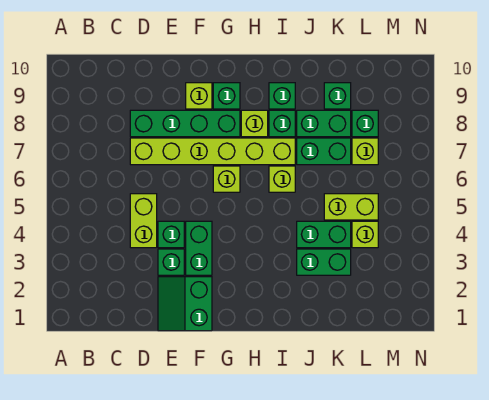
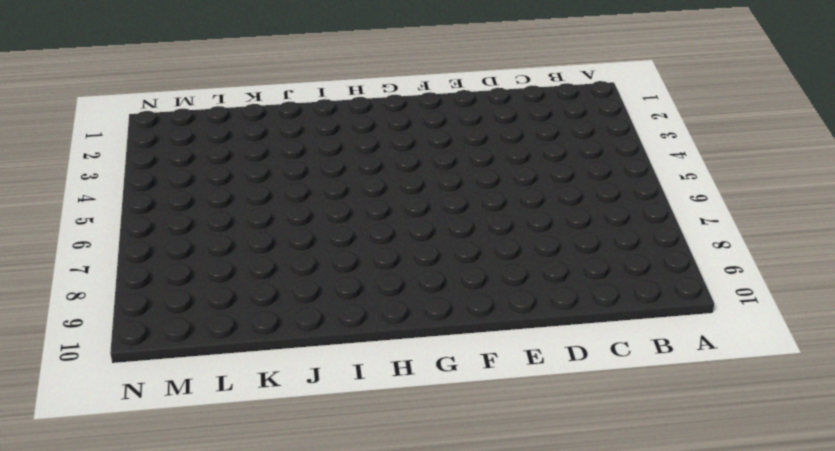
none -> lime brick D4:D5 level 1
none -> lime brick D7:I7 level 1
none -> green brick D8:G8 level 1

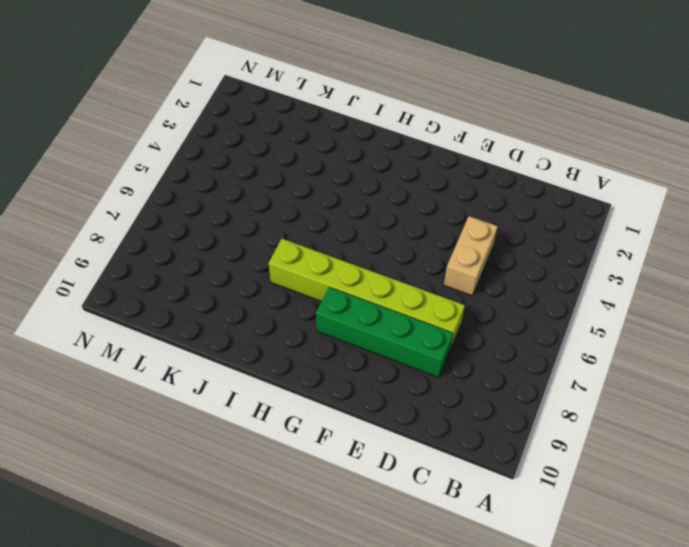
tan brick D4:D5 level 1 -> lime brick D4:D5 level 1
none -> green slope E1:F2 level 1 top F
none -> green brick E3 level 1
none -> green brick E4 level 1

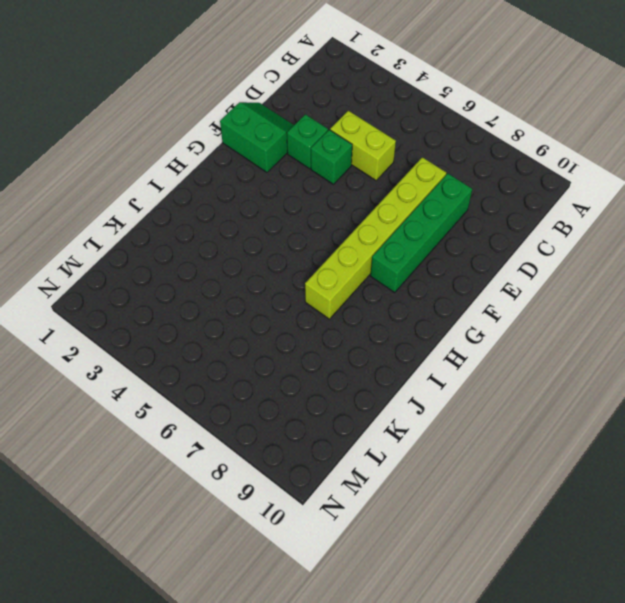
none -> green brick F3:F4 level 1
none -> lime brick F9 level 1
none -> lime brick G6 level 1

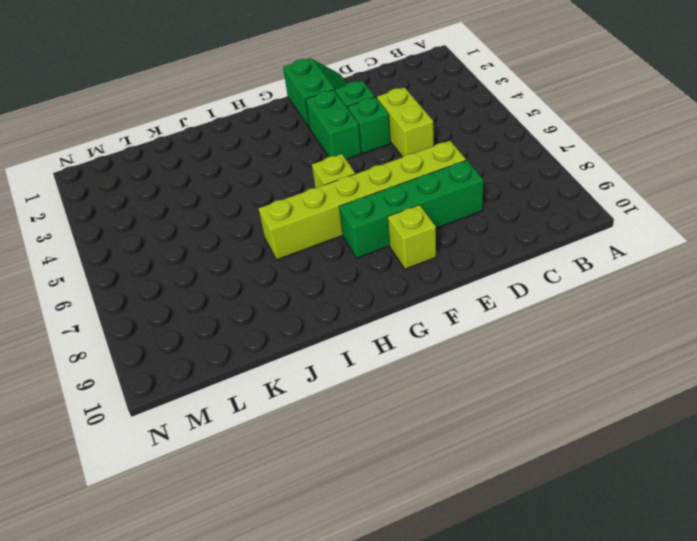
none -> green brick G9 level 1
none -> lime brick H8 level 1
none -> lime brick I6 level 1

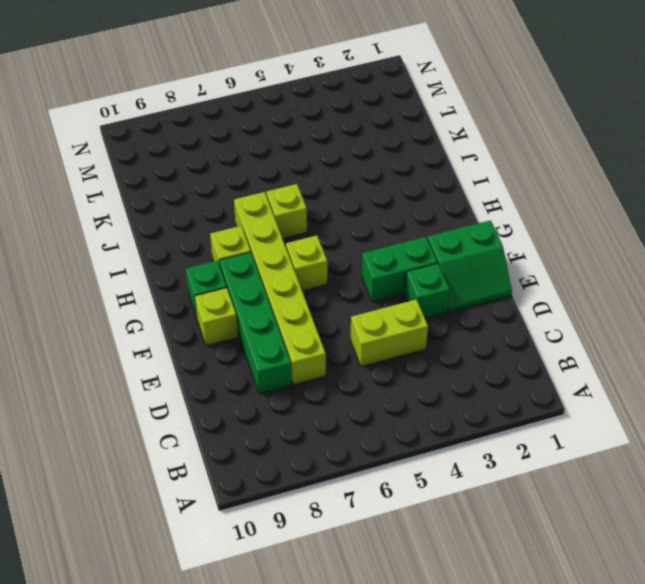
none -> green brick E4 level 1
none -> green brick I8 level 1
none -> green brick I9 level 1

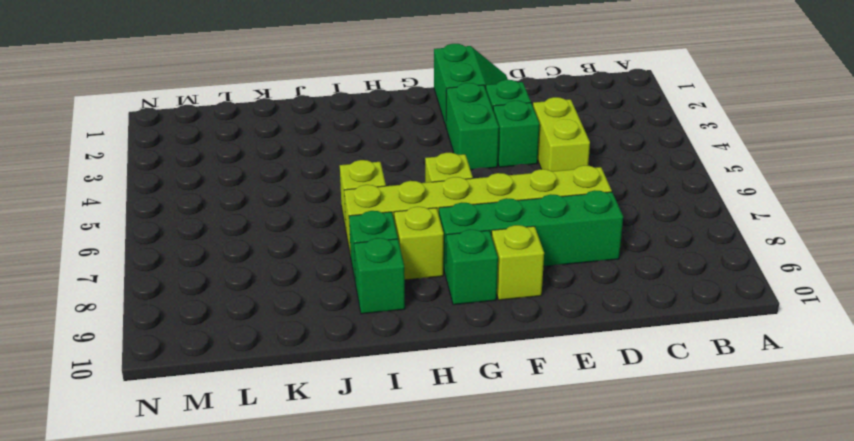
none -> green brick J3:K3 level 1
none -> green brick J4:K4 level 1
none -> green brick J7:K7 level 1

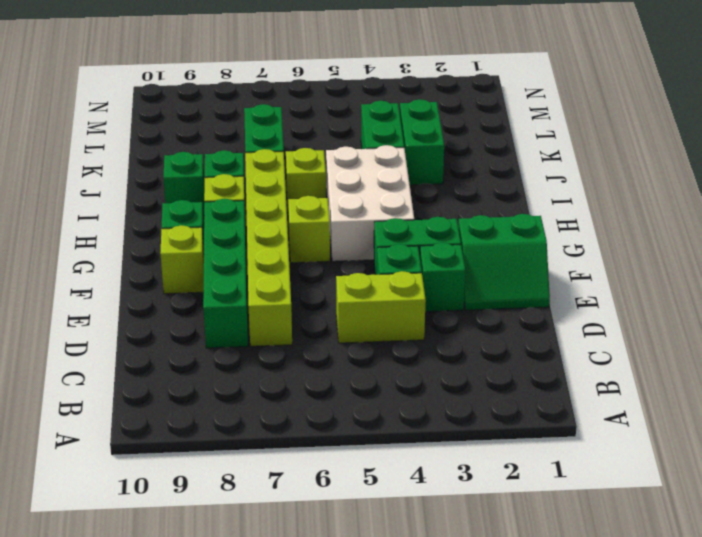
white brick G4:I5 level 1 -> none
none -> green brick J8:K8 level 1
none -> lime brick K5:L5 level 1
none -> green brick K9 level 1

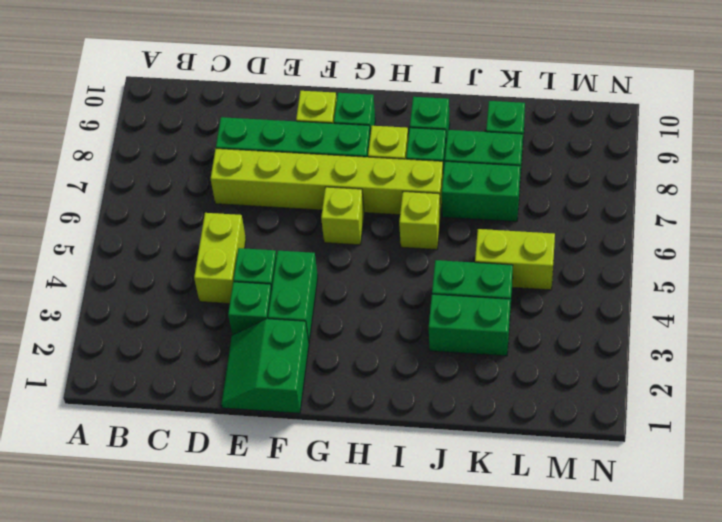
none -> lime brick L4 level 1
none -> lime brick L7 level 1
none -> green brick L8 level 1

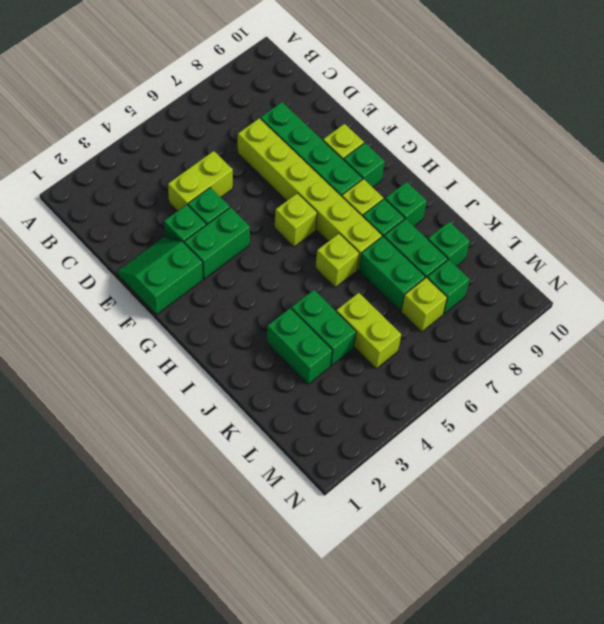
none -> lime brick L4 level 1

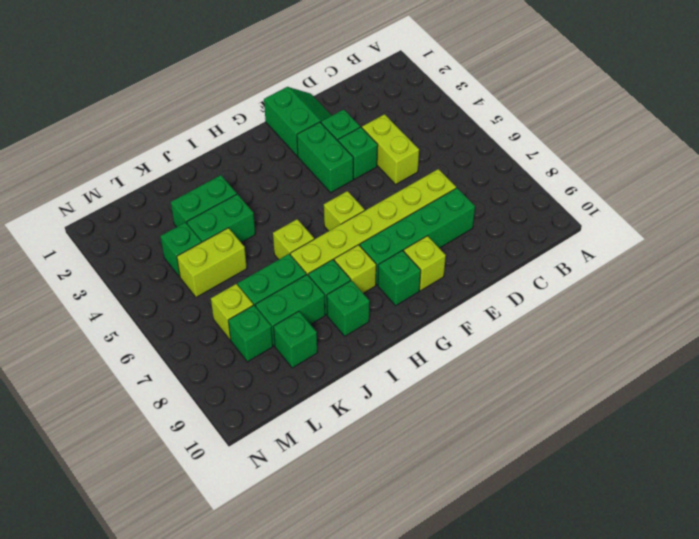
green brick L4 level 1 -> lime brick L4 level 1

